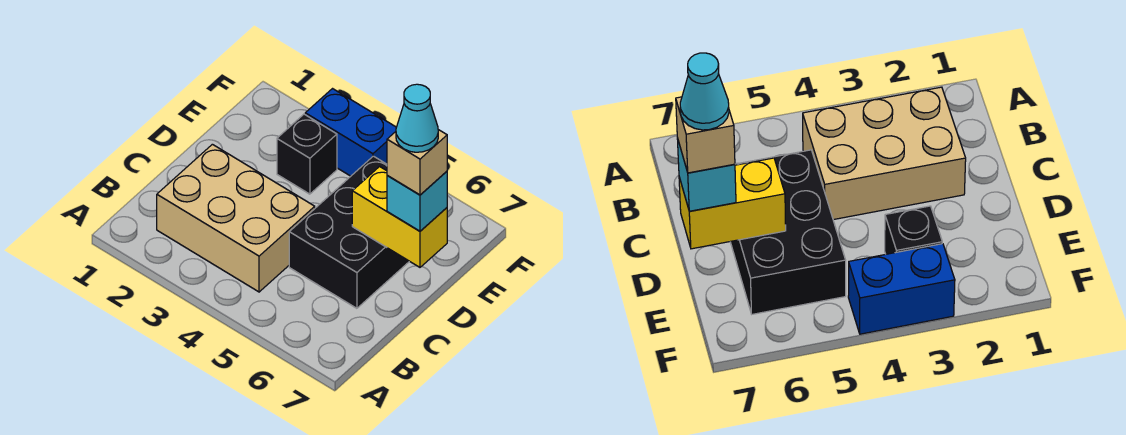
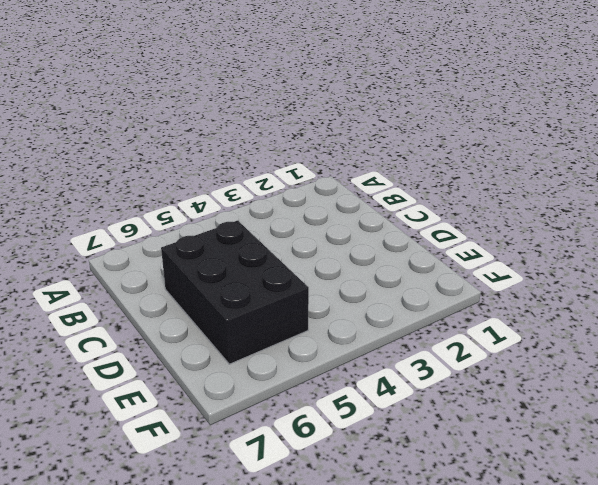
none -> tan brick B2:C4 level 1
none -> black brick E3 level 1

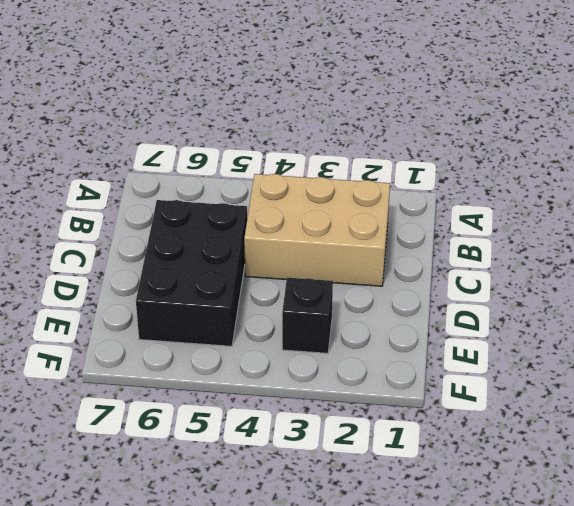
none -> blue brick F3:F4 level 1
none -> yellow brick D6:D7 level 2

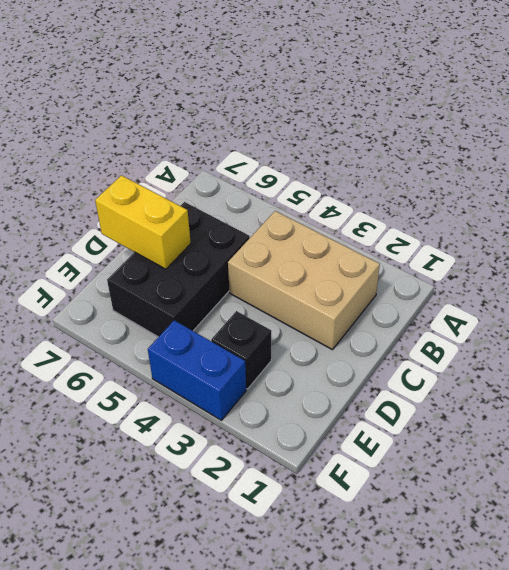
none -> cyan brick D7 level 3
none -> tan brick D7 level 4

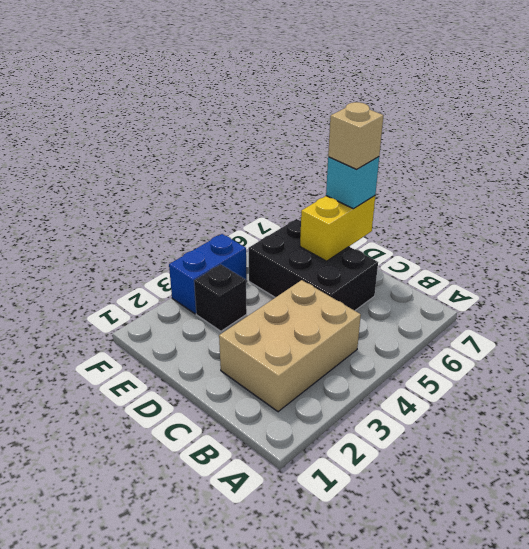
none -> cyan cone D7 level 5

